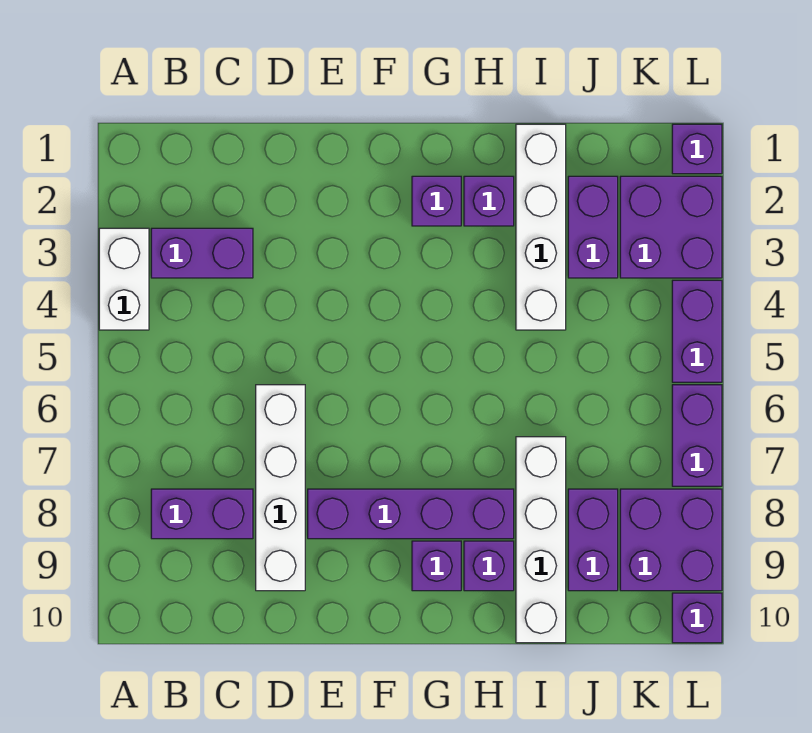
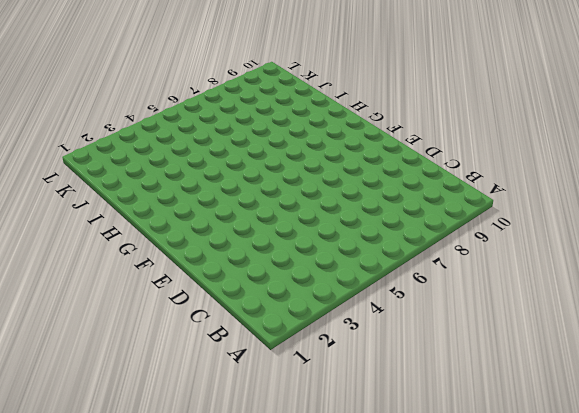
none -> white brick A3:A4 level 1
none -> purple brick B3:C3 level 1
none -> purple brick B8:C8 level 1

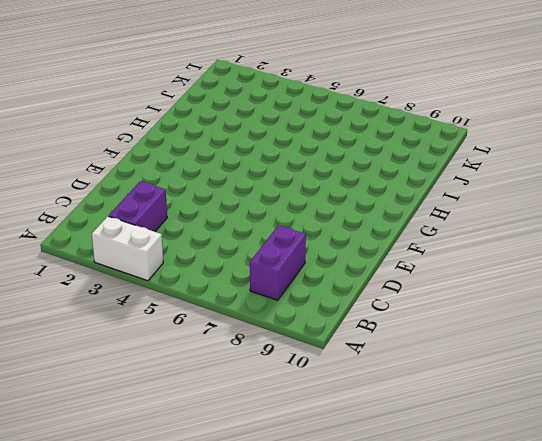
none -> white brick D6:D9 level 1
none -> purple brick E8:H8 level 1
none -> purple brick G2 level 1

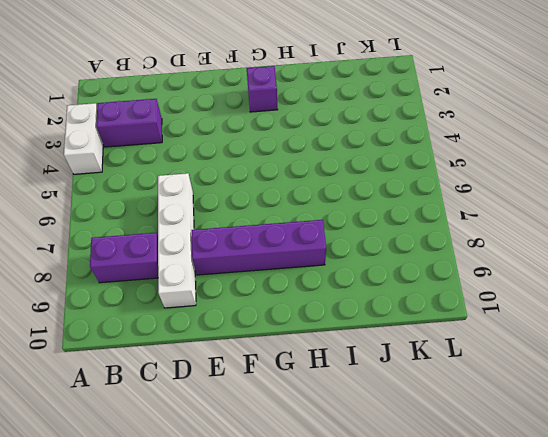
none -> purple brick G9 level 1
none -> purple brick H2 level 1
none -> purple brick H9 level 1

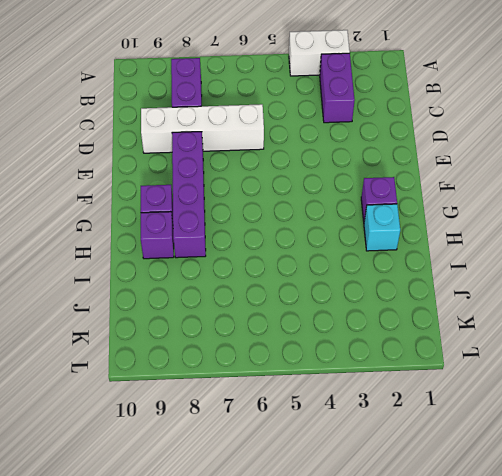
cyan brick H2 level 1 -> purple brick H2 level 1
none -> white brick I1:I4 level 1
none -> white brick I7:I10 level 1
none -> purple brick J2:J3 level 1

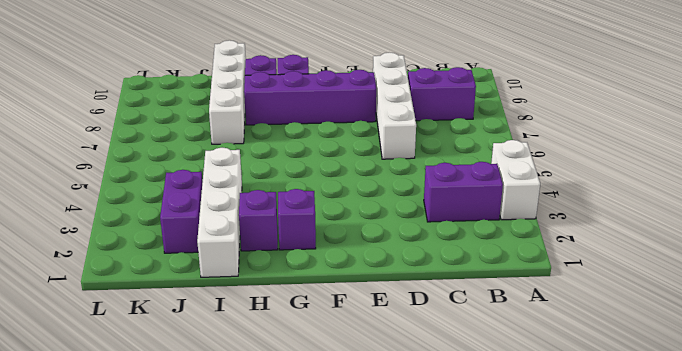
none -> purple brick J8:J9 level 1
none -> purple brick K2:L3 level 1
none -> purple brick K8:L9 level 1

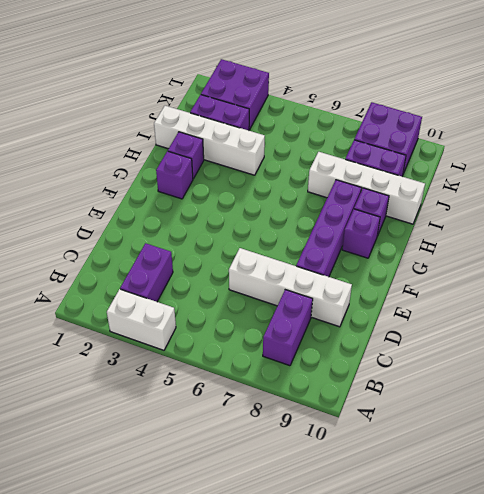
none -> purple brick L1 level 1
none -> purple brick L4:L5 level 1
none -> purple brick L6:L7 level 1

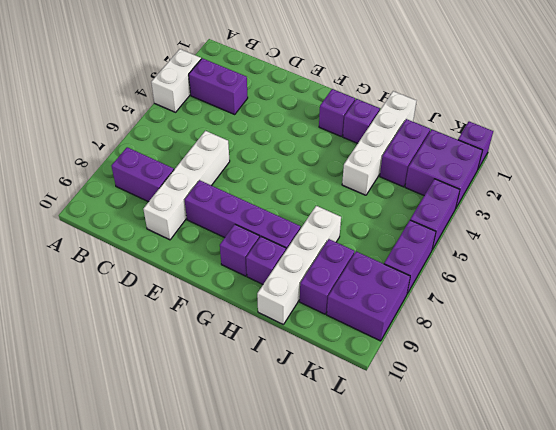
none -> purple brick L10 level 1

